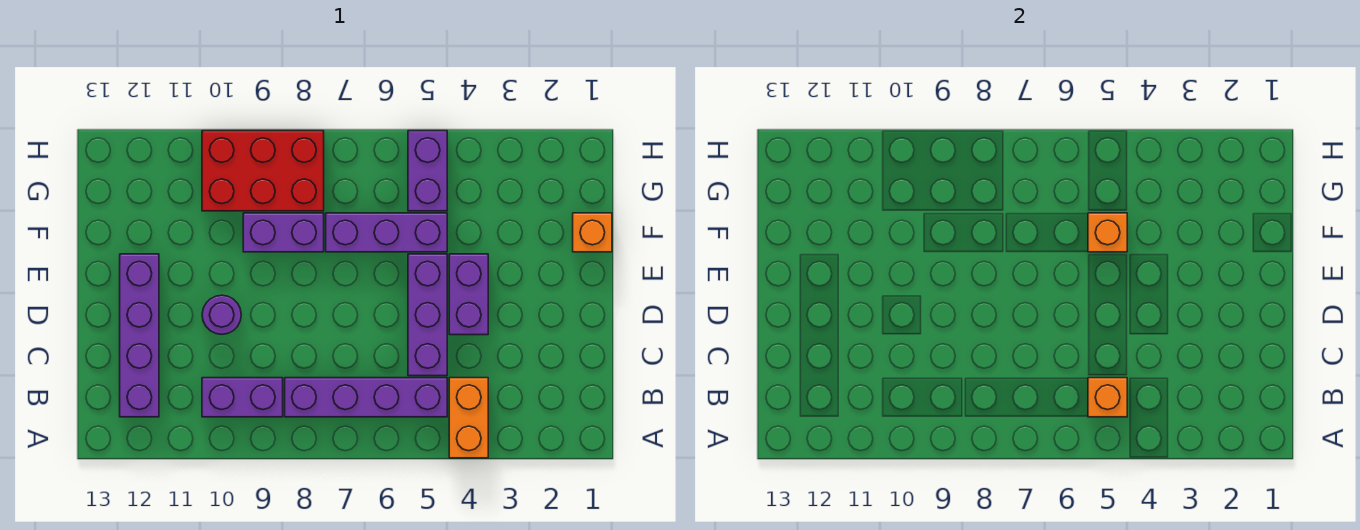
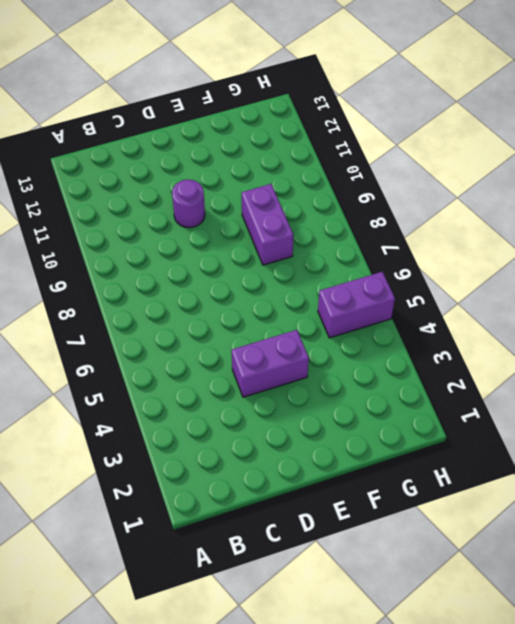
none -> orange brick A4:B4 level 1
none -> purple brick B5:B8 level 1
none -> purple brick B9:B10 level 1

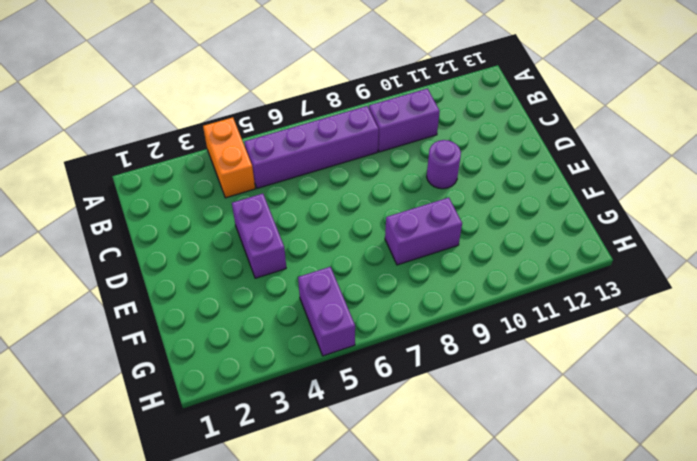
none -> purple brick B12:E12 level 1
none -> purple brick C5:E5 level 1
none -> orange brick F1 level 1

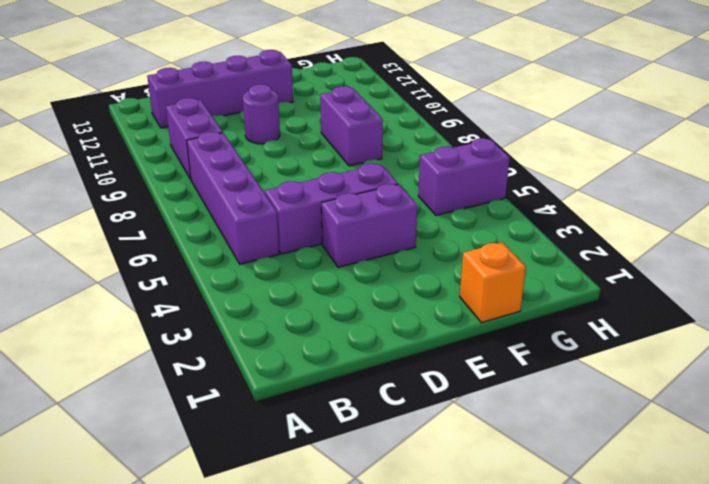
none -> orange brick A4:B4 level 1
none -> purple brick F5:F7 level 1
none -> red brick G8:H10 level 1

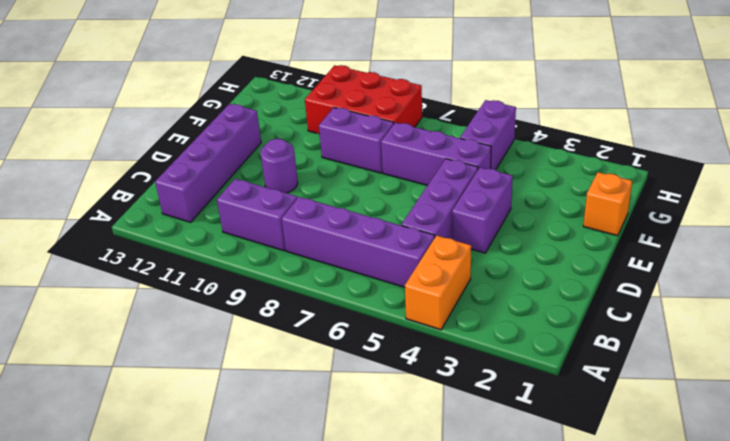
none -> orange brick B5 level 2
none -> orange brick F5 level 2

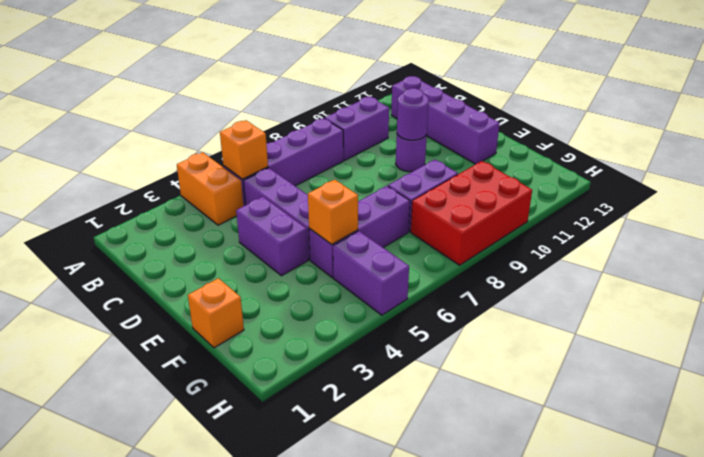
purple round brick D10 level 2 -> none

